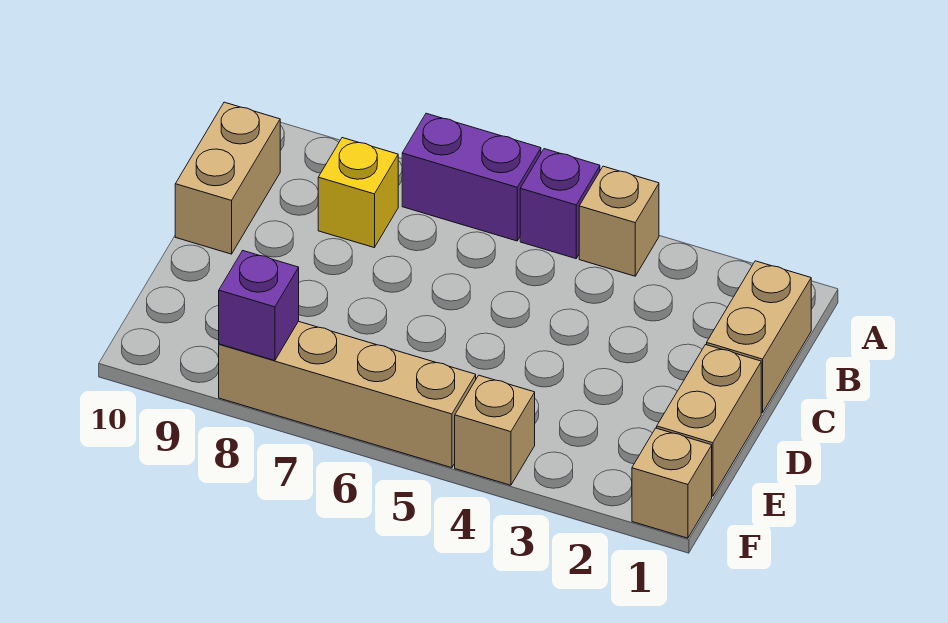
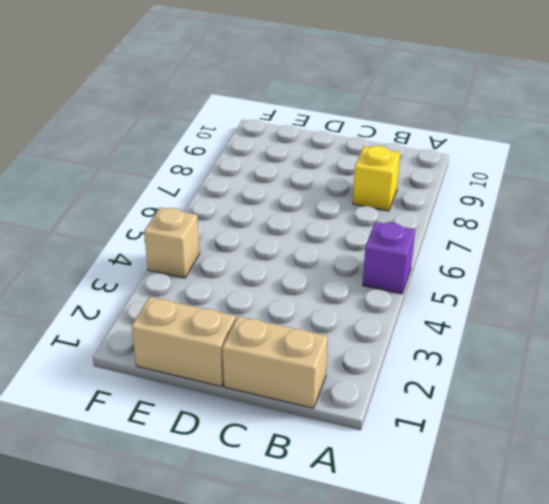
none -> tan brick A4 level 1
none -> purple brick A6:A7 level 1

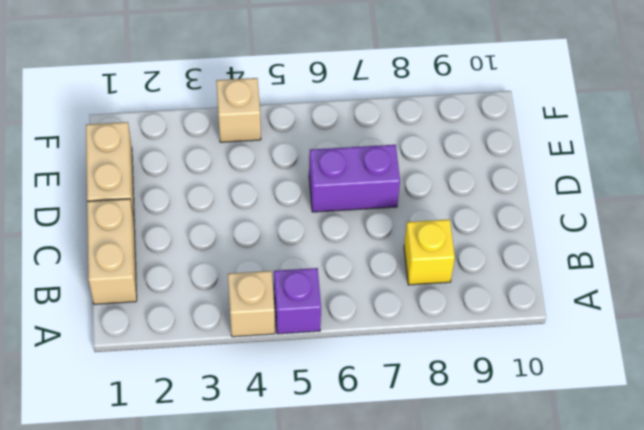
purple brick D6:D7 level 1 -> purple brick A6:A7 level 1
none -> tan brick B10:C10 level 1
none -> tan brick F1 level 1

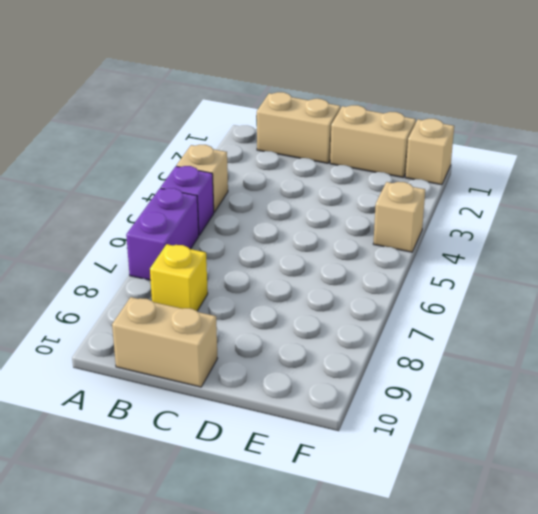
none -> tan brick F5:F8 level 1
none -> purple brick F8 level 2

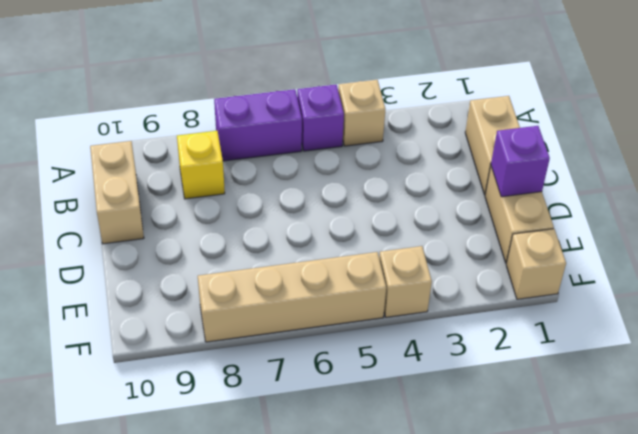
purple brick D1 level 2 -> purple brick F8 level 2

